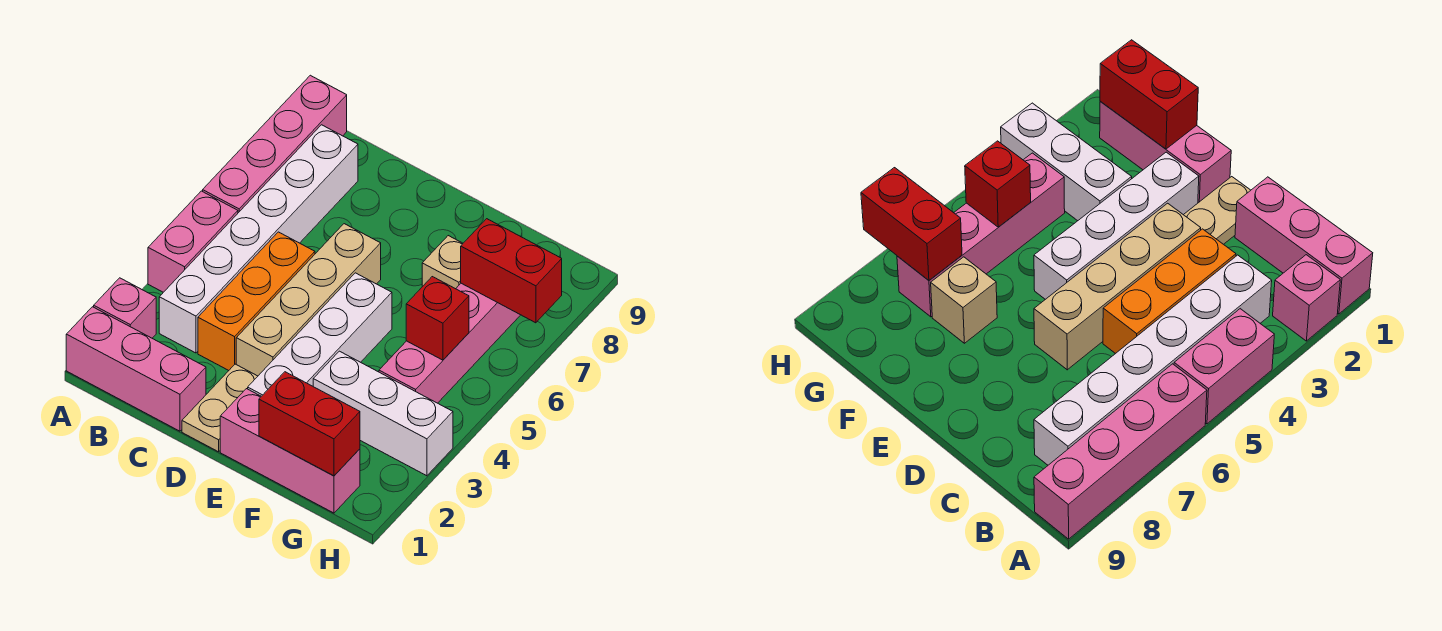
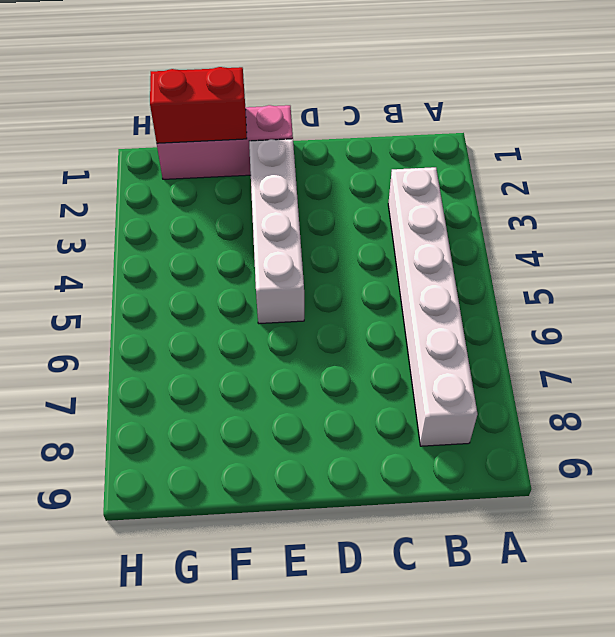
none -> pink brick A1:C1 level 1
none -> pink brick A2 level 1
none -> pink brick A4:A5 level 1

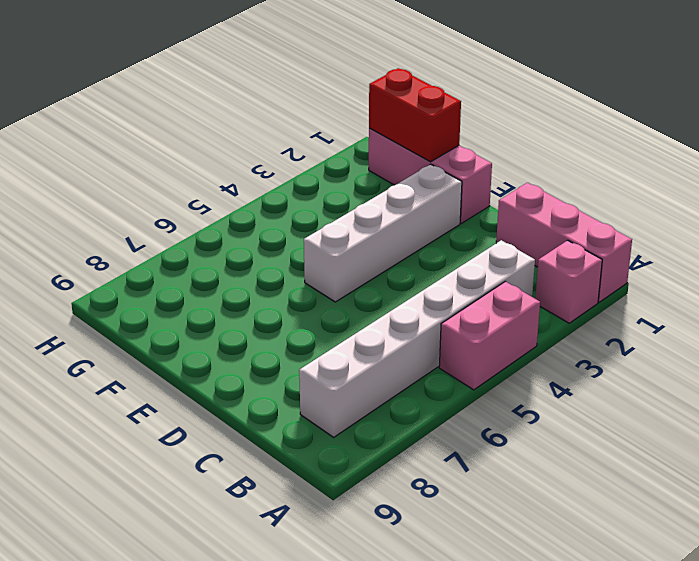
none -> pink brick A6:A9 level 1
none -> orange brick C3:C5 level 1
none -> tan plate D1:D2 level 1

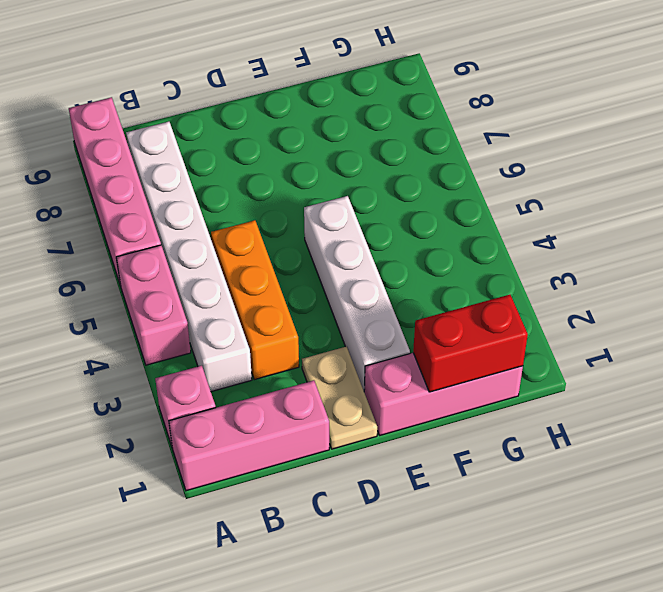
none -> tan brick D3:D6 level 1
none -> white brick F3:H3 level 1
none -> tan brick F7 level 1

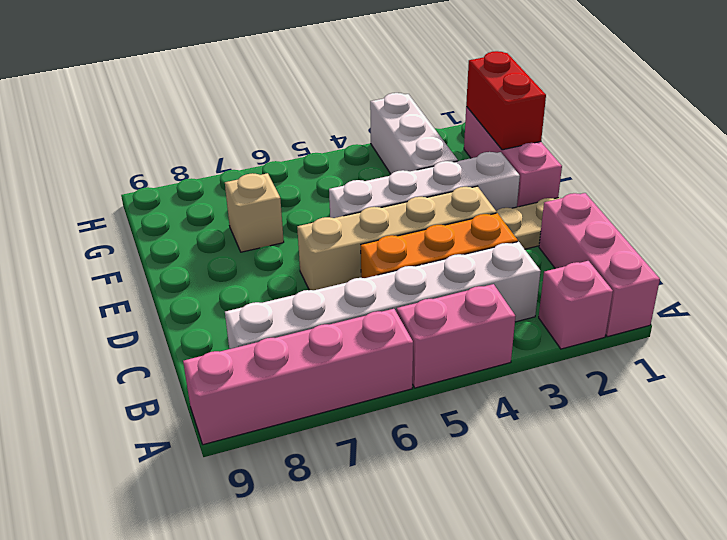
none -> pink brick G4:G7 level 1
none -> red brick G5 level 2
none -> red brick G7:H7 level 2

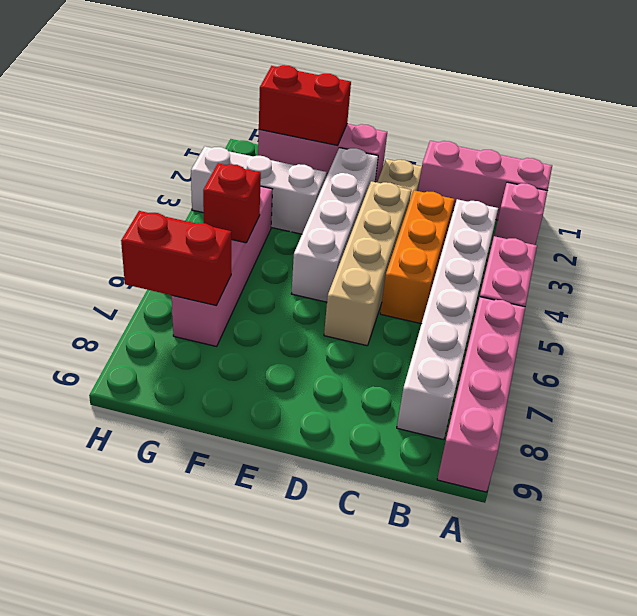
none -> tan brick F7 level 1

